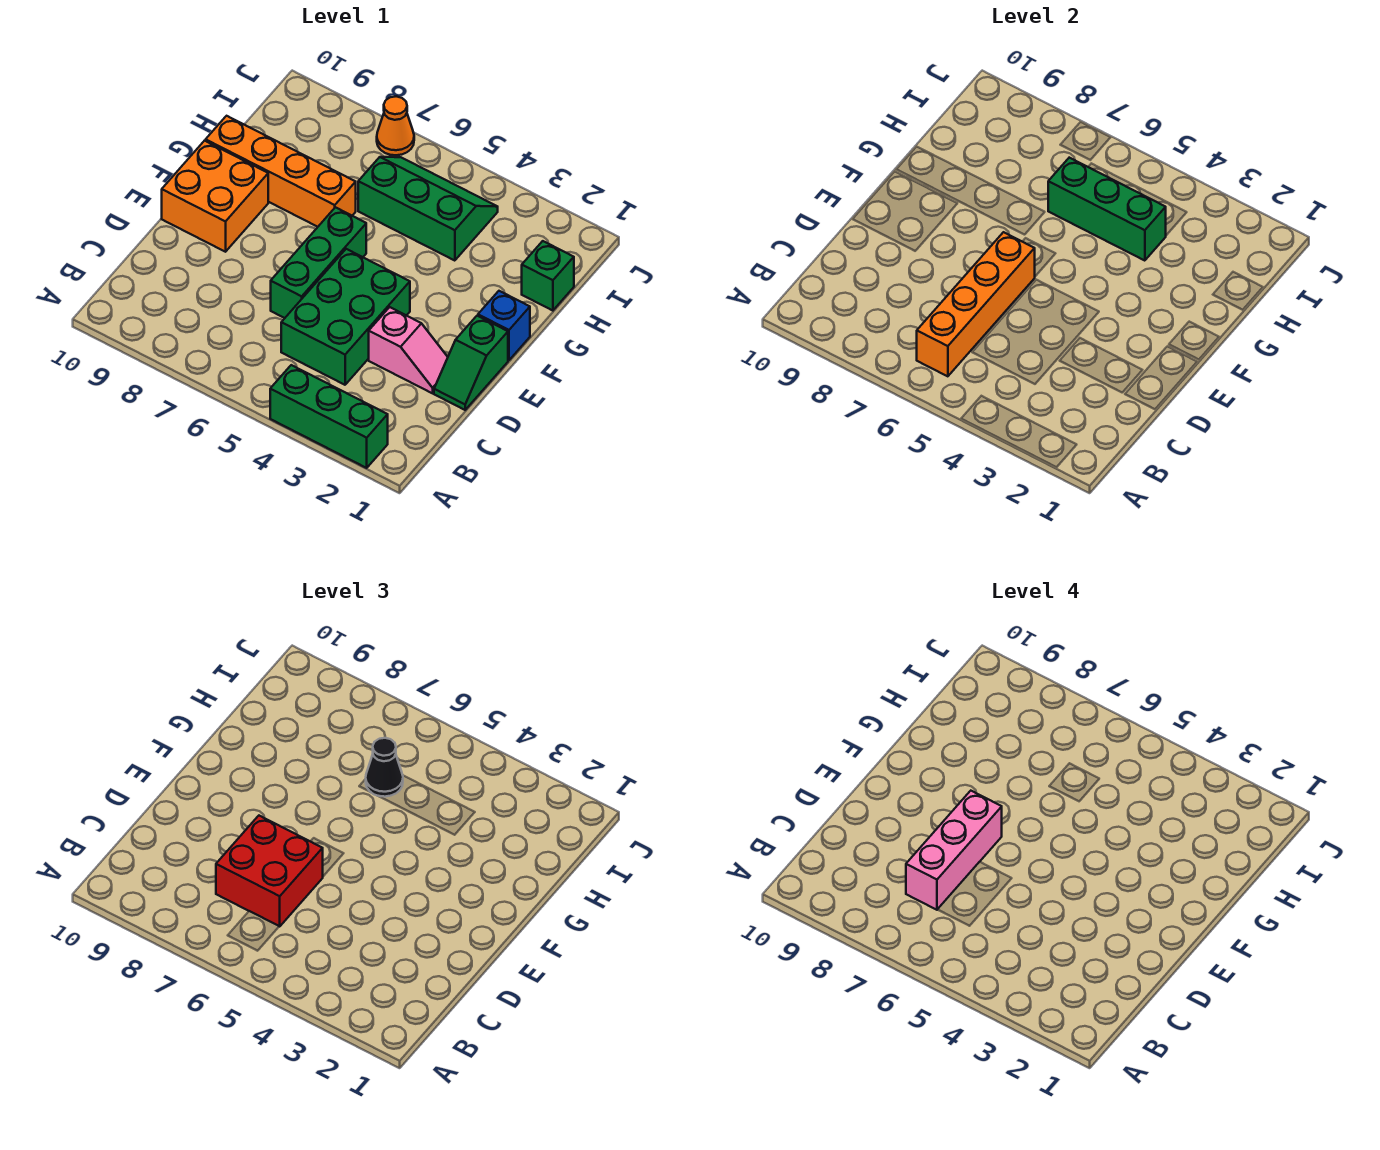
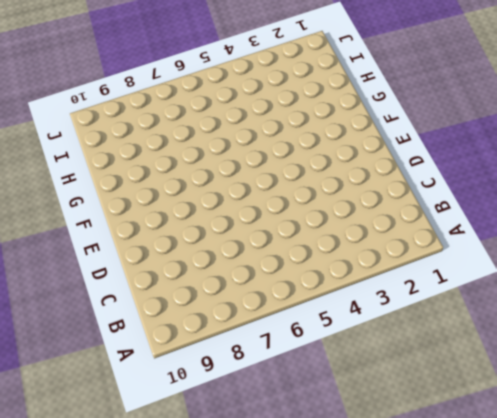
none -> green brick A2:A4 level 1
none -> green brick C4:E5 level 1
none -> green slope D1:E1 level 1 top E

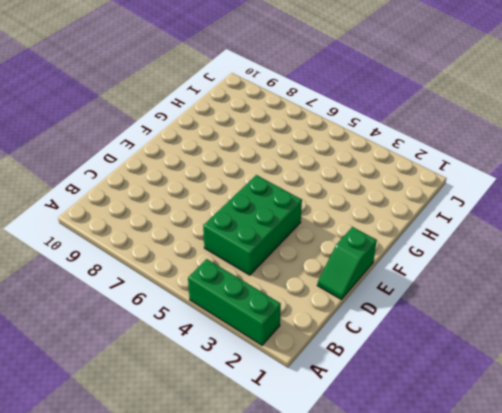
none -> pink slope D2:D3 level 1 top 3
none -> green brick D6:F6 level 1
none -> orange brick E9:F10 level 1

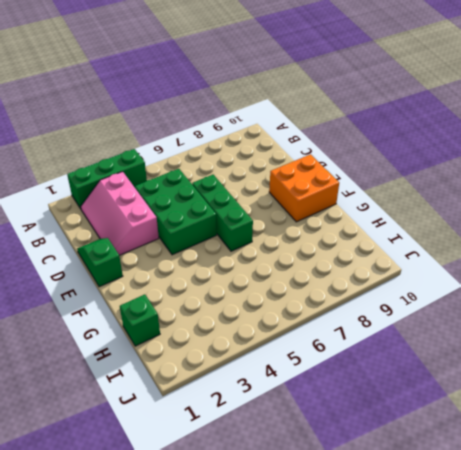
pink slope B2:D3 level 1 top 3 -> pink slope D2:D3 level 1 top 3
none -> blue brick F1 level 1
none -> orange brick G7:G10 level 1
none -> green slope H4:I6 level 1 top H

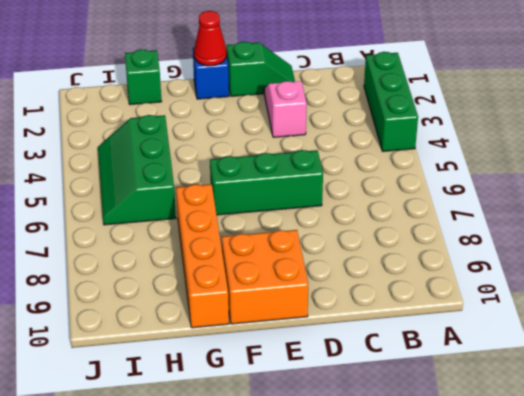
red cone F1 level 2 -> none
none -> green brick C4:E5 level 1
none -> orange cone J7 level 1
none -> orange brick B6:E6 level 2

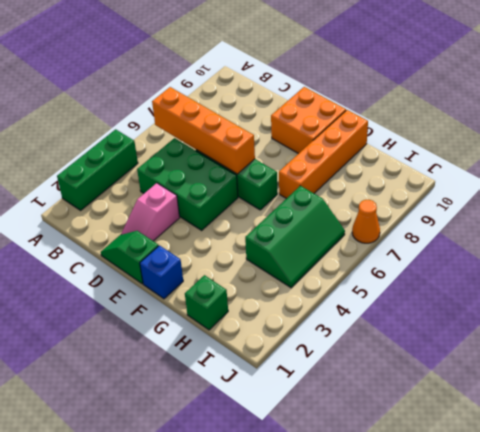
none -> green brick H4:H6 level 2
none -> red brick C6:D7 level 3
none -> black cone H6 level 3

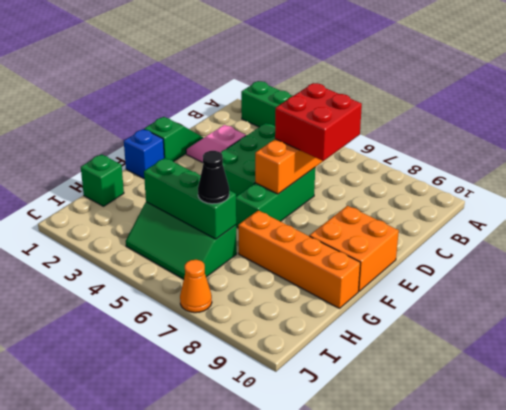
none -> pink brick C7:E7 level 4

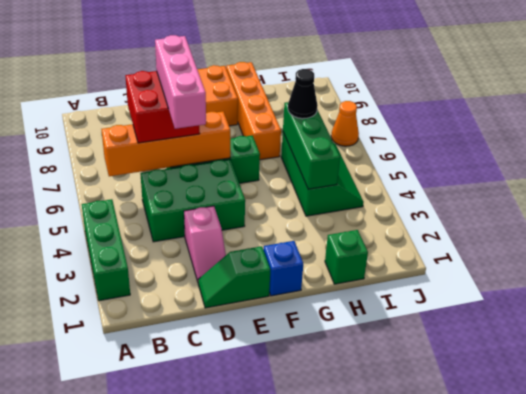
pink brick D5:D7 level 4 -> pink brick C7:E7 level 4

